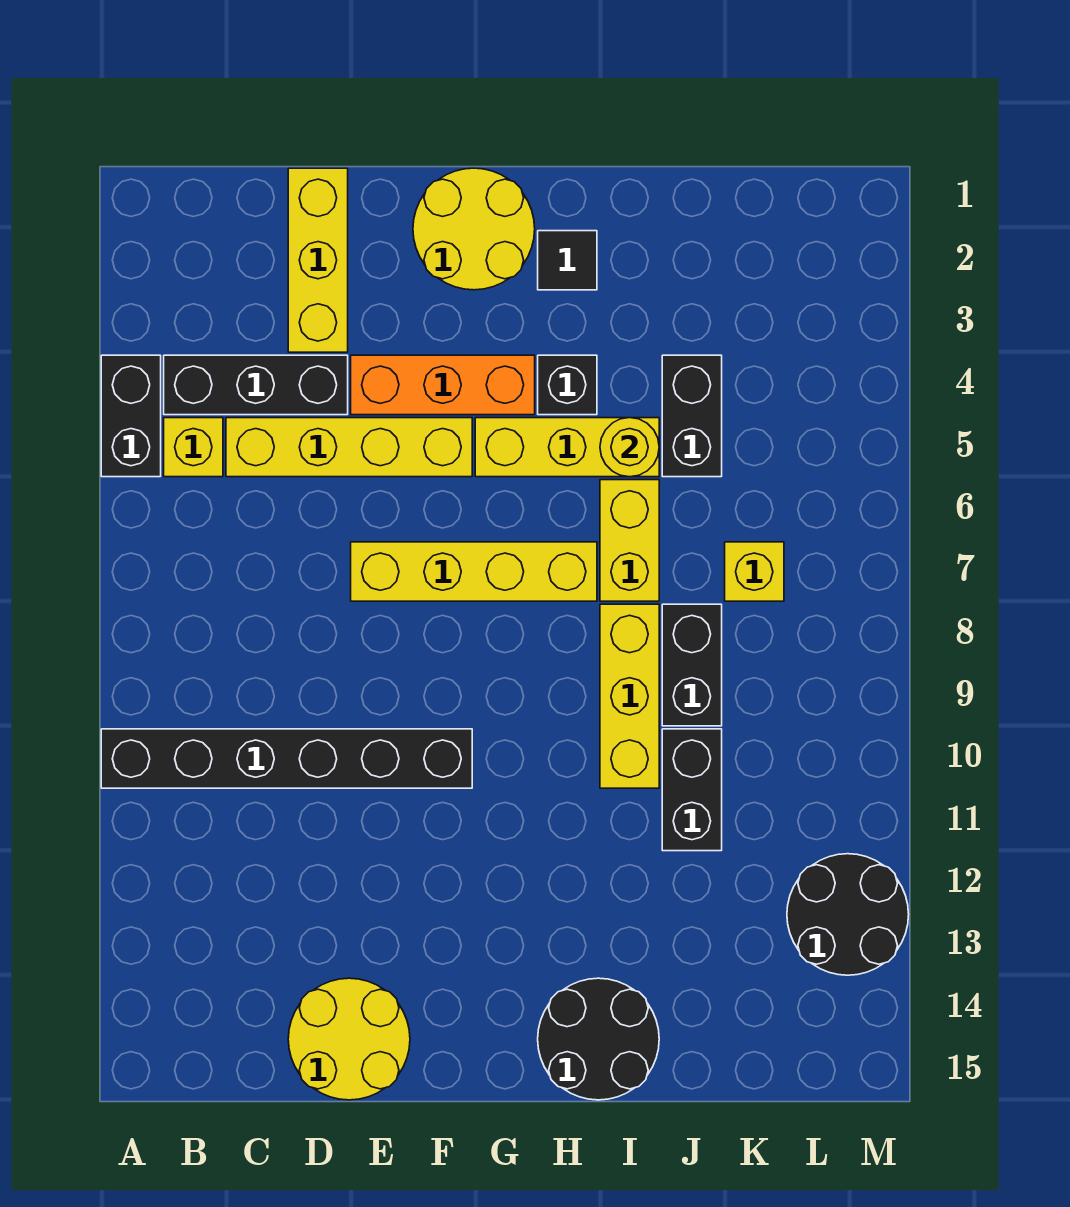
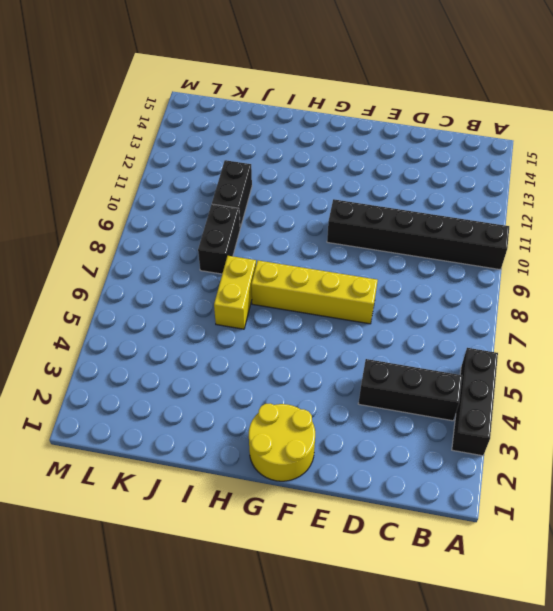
black brick A3:A5 level 1 -> black brick A4:A5 level 1
none -> yellow brick B5 level 1
none -> yellow brick C5:F5 level 1
none -> yellow brick D1:D3 level 1

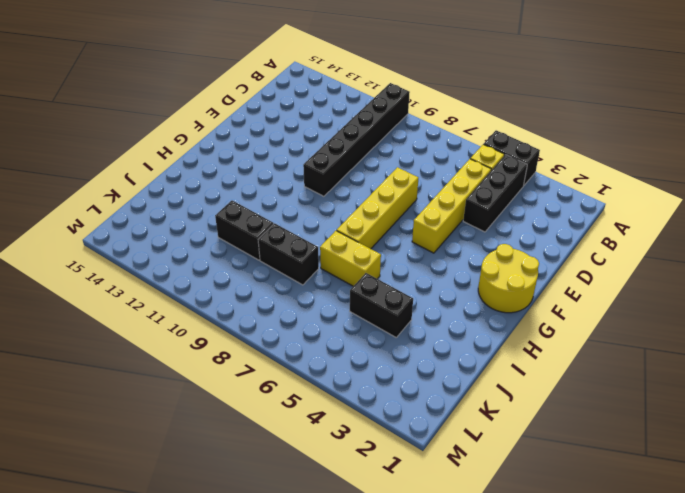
none -> yellow brick D1:D3 level 1
none -> yellow round brick D14:E15 level 1
none -> orange brick E4:G4 level 1

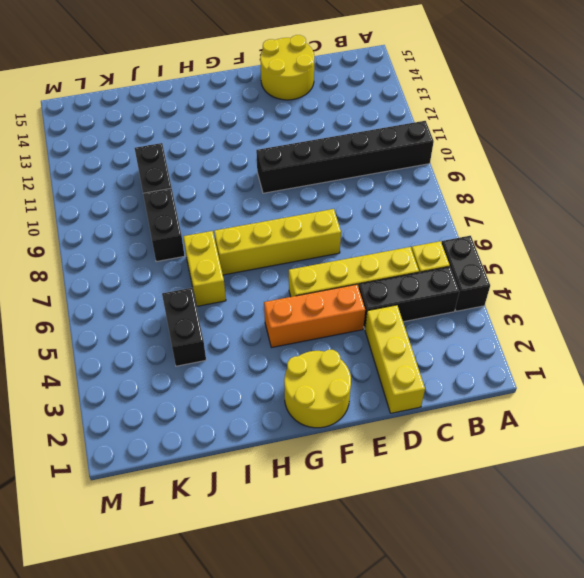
none -> yellow brick G5:I5 level 1
none -> black tile H2 level 1
none -> black brick H4 level 1

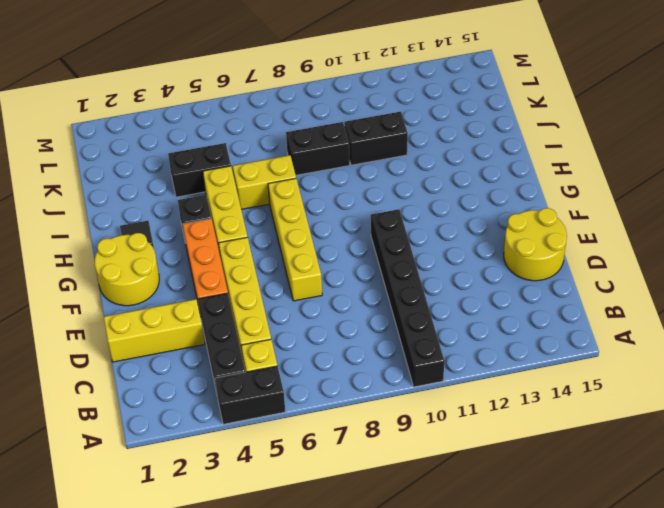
none -> black round brick H14:I15 level 1
none -> yellow brick I8:I10 level 1
none -> yellow brick K7 level 1

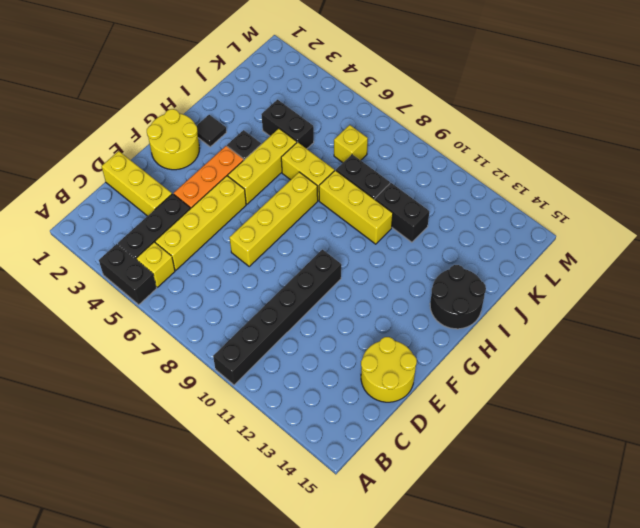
none -> black round brick L12:M13 level 1
none -> yellow round brick I5 level 2

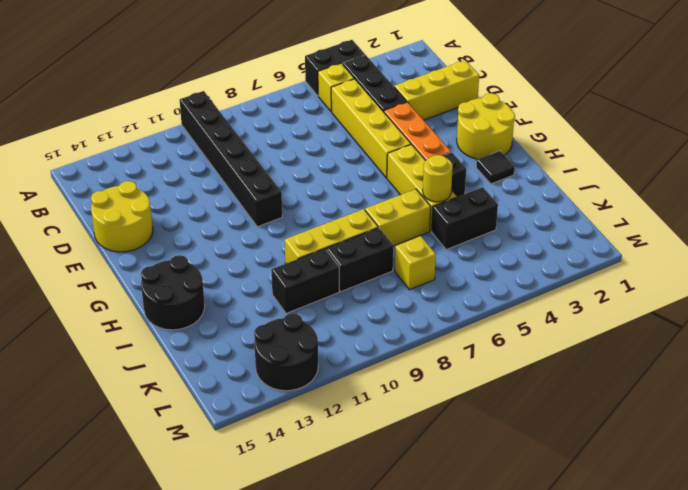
none -> yellow brick E7:H7 level 1

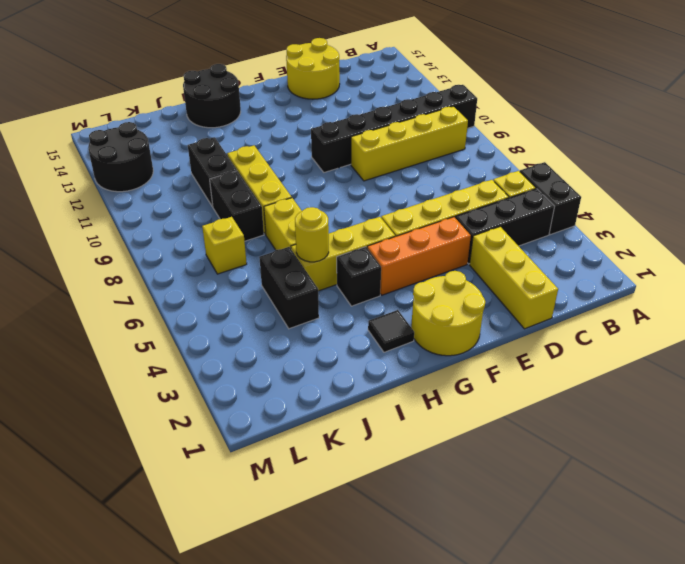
yellow brick B9:E9 level 1 -> yellow brick E7:H7 level 1

